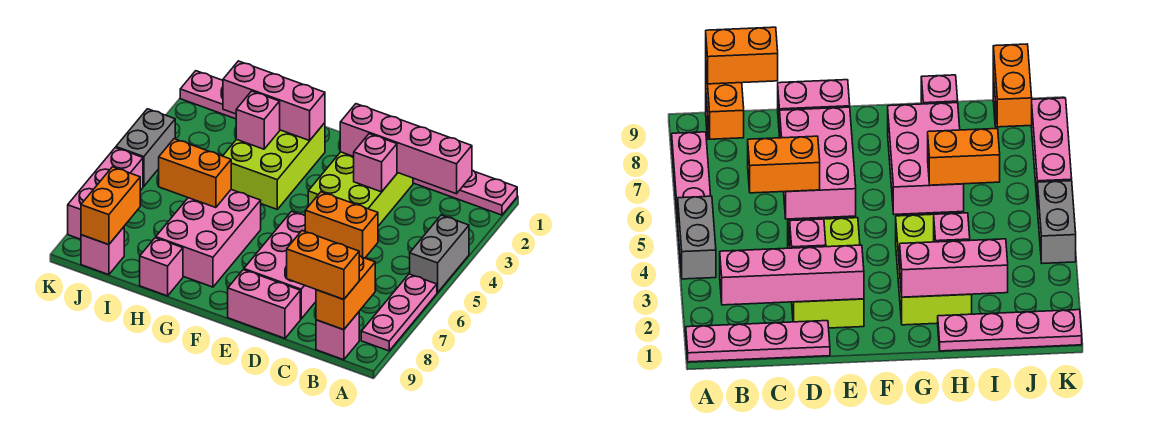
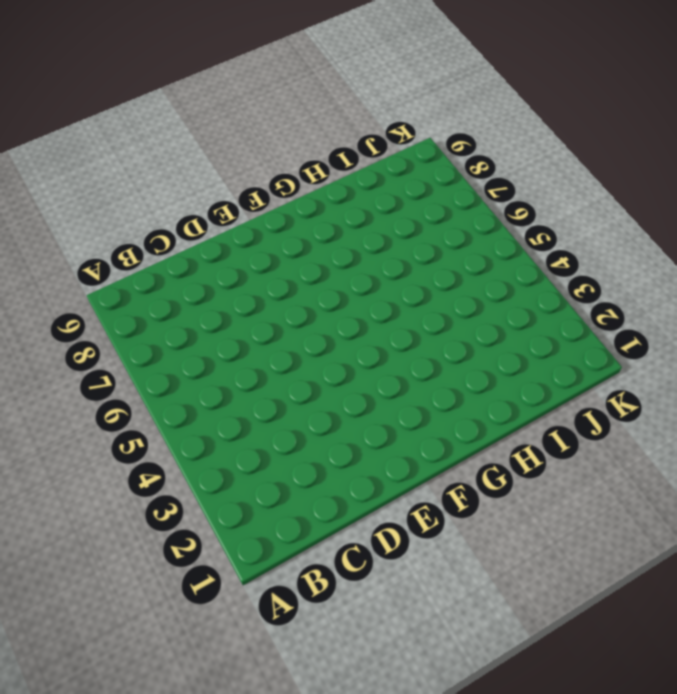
none -> pink plate A1:D1 level 1
none -> grey brick A4:A5 level 1
none -> pink plate A6:A8 level 1

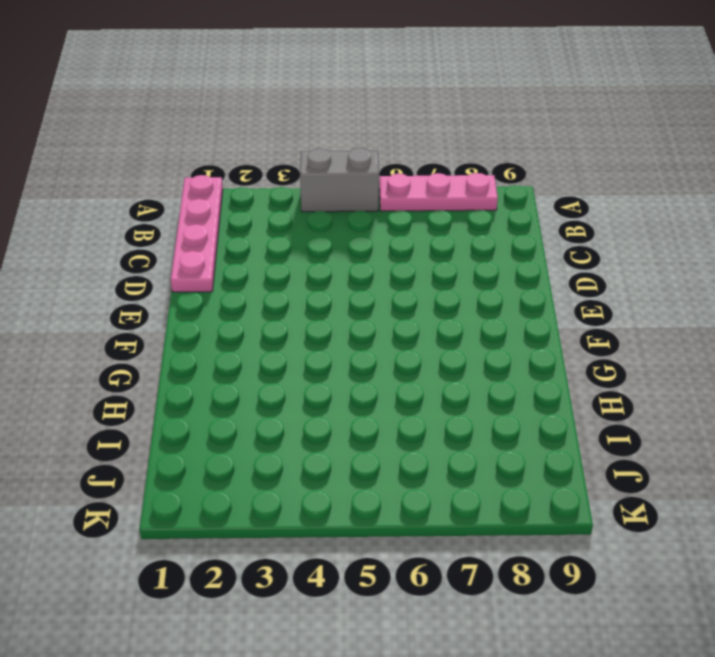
none -> pink brick B9 level 1
none -> lime brick D2:E4 level 1
none -> pink brick D6:E8 level 1

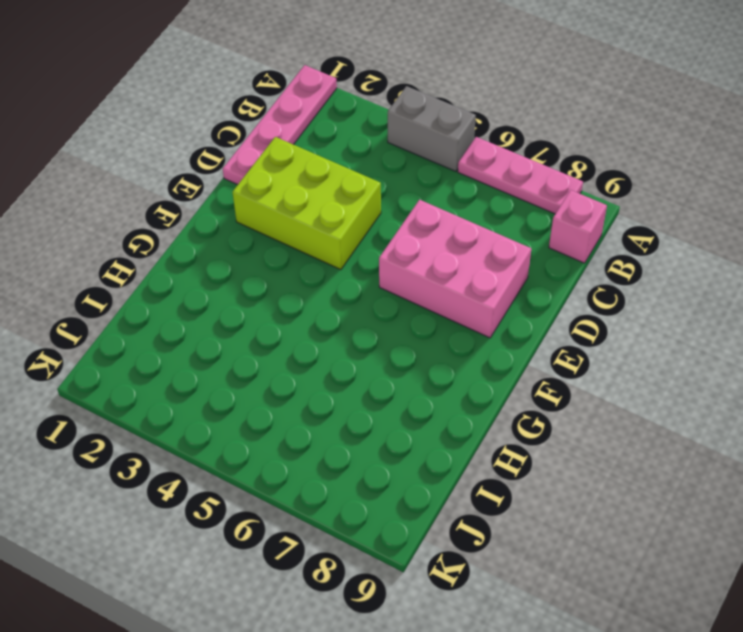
none -> pink brick D9:E9 level 1
none -> lime brick G2:H4 level 1
none -> pink brick G6:H8 level 1

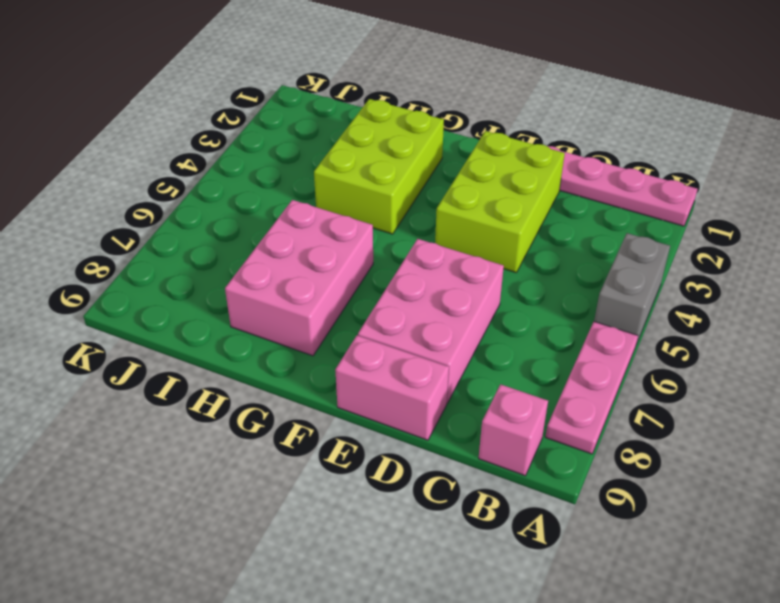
none -> pink plate H1:K1 level 1
none -> pink brick H9 level 1
none -> pink brick J9 level 1

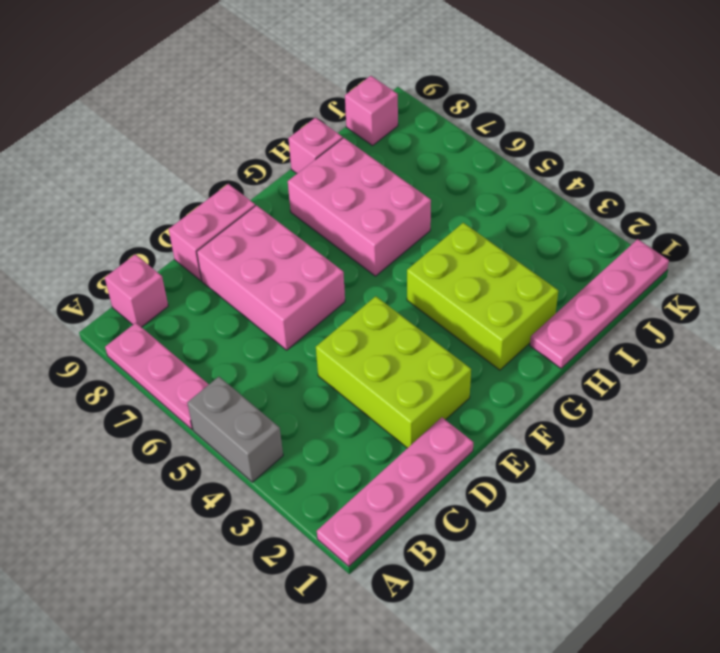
none -> grey brick K4:K5 level 1
none -> pink brick K6:K8 level 1
none -> pink brick B2:E2 level 2

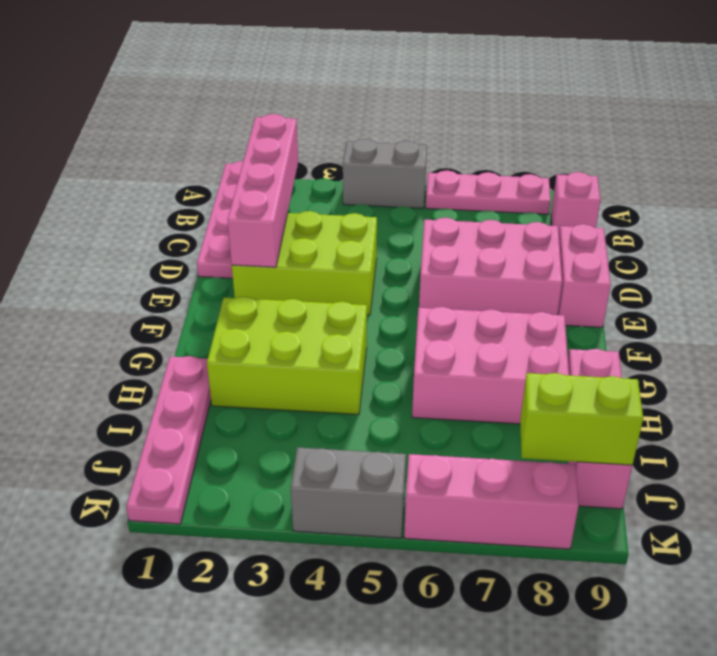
lime brick J8:J9 level 2 -> orange brick J8:J9 level 2
none -> orange brick B8:B9 level 2
none -> orange brick C6:D6 level 2
none -> pink brick D3 level 2

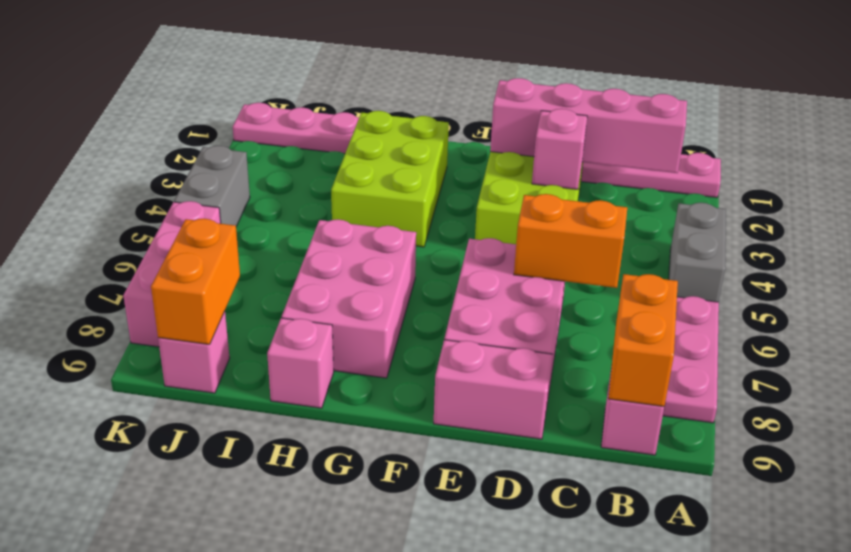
none -> pink brick G2:I2 level 2
none -> pink brick H3 level 2
none -> orange brick H6:I6 level 2

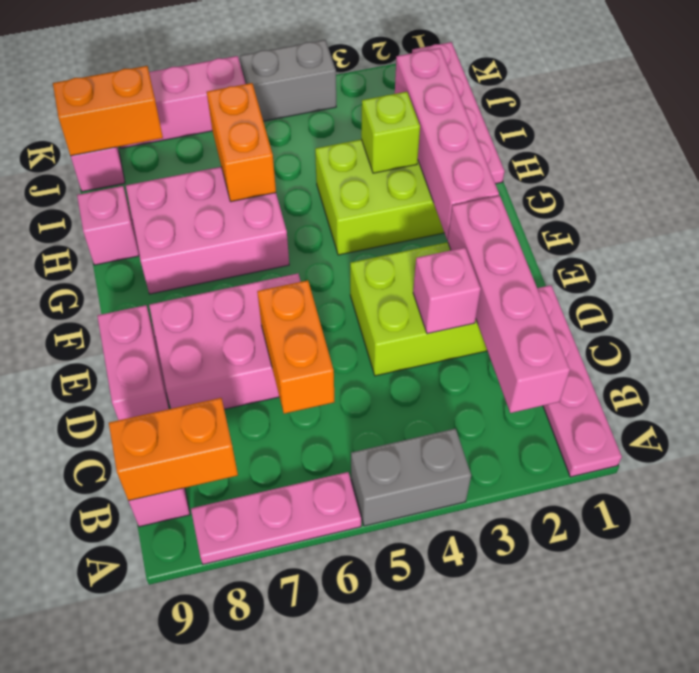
pink brick F2:I2 level 2 -> pink brick G2:I2 level 2
lime brick H3 level 2 -> pink brick H3 level 2
none -> orange brick B9:C9 level 3

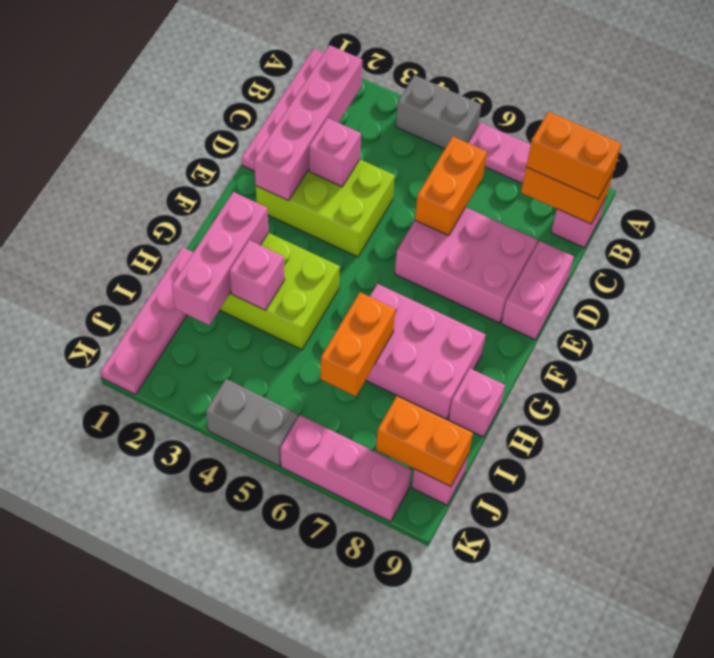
orange brick B8:B9 level 3 -> orange brick B9:C9 level 3

